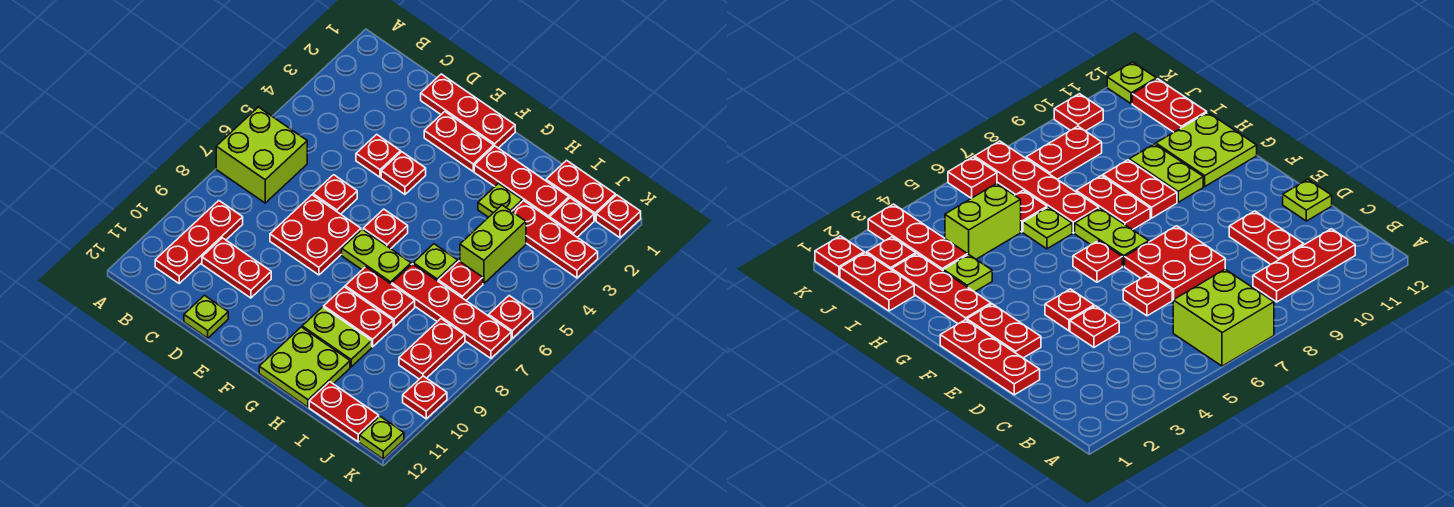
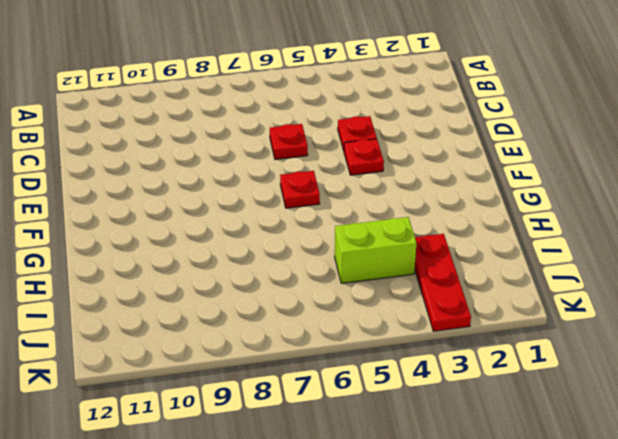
none -> lime brick A6:B7 level 1
none -> red plate B9:B11 level 1
none -> red plate C10:D10 level 1
none -> red plate D1:F1 level 1

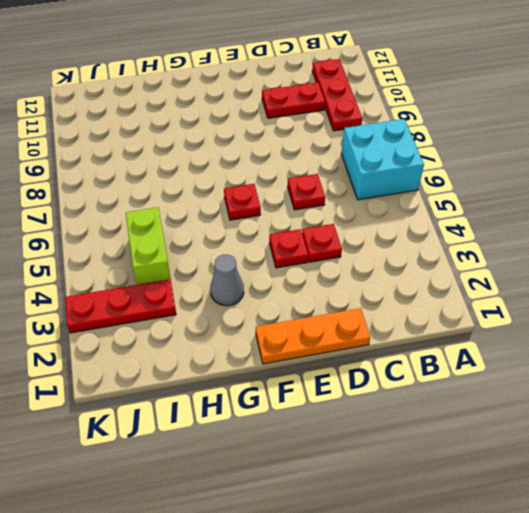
cyan brick A6:B7 level 1 -> lime brick A6:B7 level 1
orange plate D1:F1 level 1 -> red plate D1:F1 level 1
grey cone G3 level 1 -> none
none -> red plate D7:E8 level 1
none -> lime plate D12 level 1
none -> red plate E2:F2 level 1
none -> lime plate F7:G7 level 1

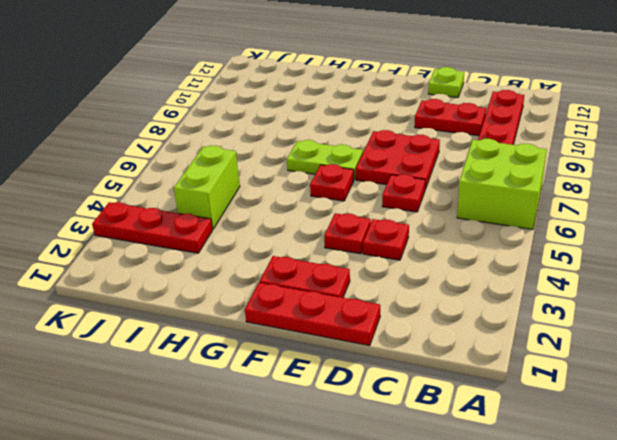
none -> red plate G2:I2 level 1
none -> red plate G8:H8 level 1
none -> red plate G9:H9 level 1
none -> lime plate G10:H10 level 1

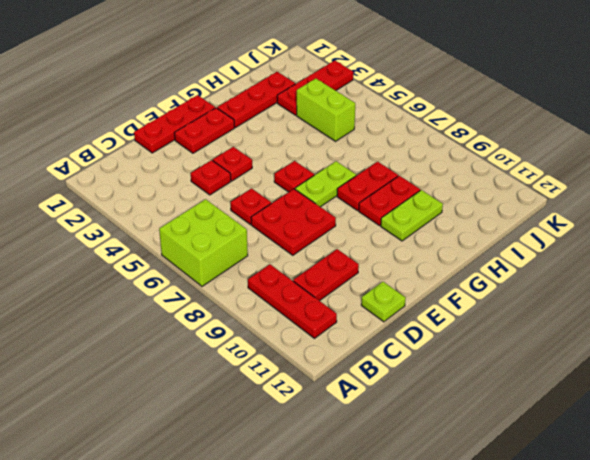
none -> lime plate G11:H12 level 1
none -> lime plate H3 level 1
none -> lime plate H6 level 1
none -> red plate H7:K7 level 1

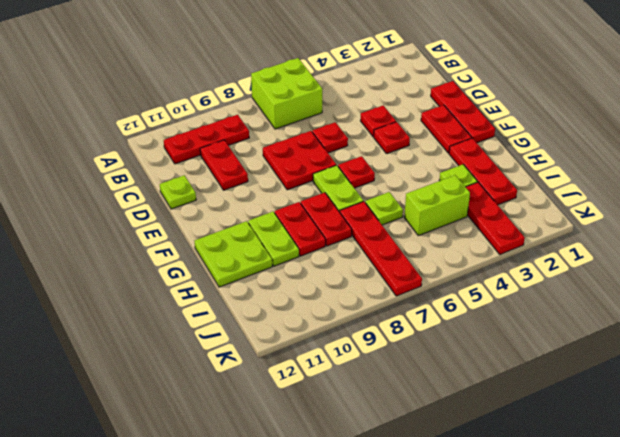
none -> red plate I1:J1 level 1
none -> red plate I6 level 1
none -> red plate I12:J12 level 1
none -> red plate J2 level 1

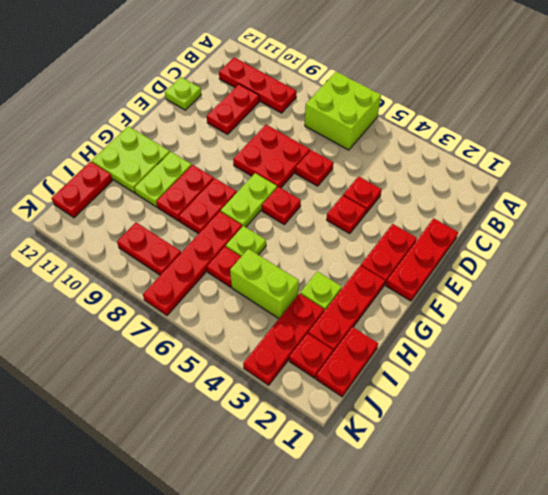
none -> red plate K1 level 1
none -> red plate K6 level 1
none -> red plate K10 level 1
none -> lime plate K12 level 1

